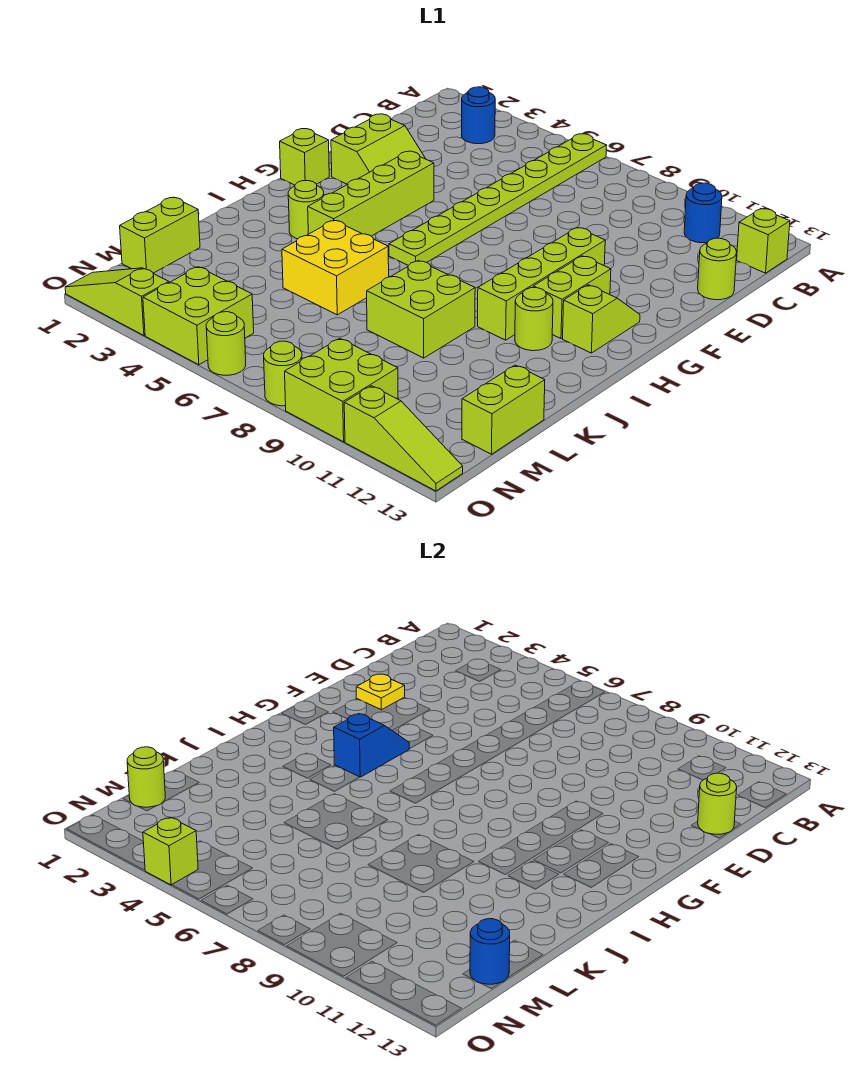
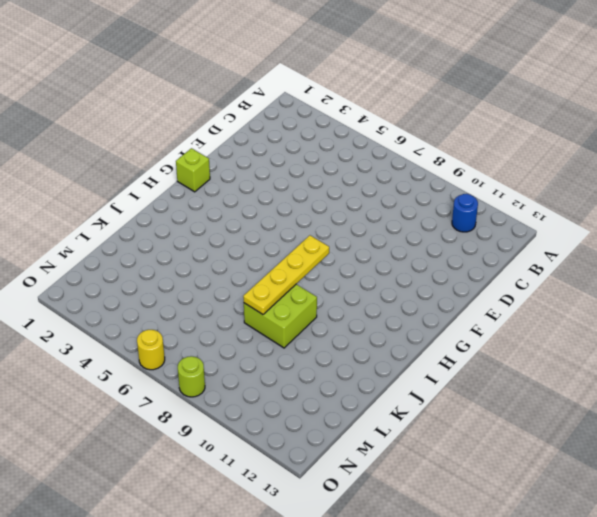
yellow plate H8:K8 level 2 -> none
yellow round brick O6 level 1 -> lime round brick O6 level 1
none -> lime plate A6:H6 level 1
none -> blue round brick B3 level 1
none -> lime brick B13 level 1

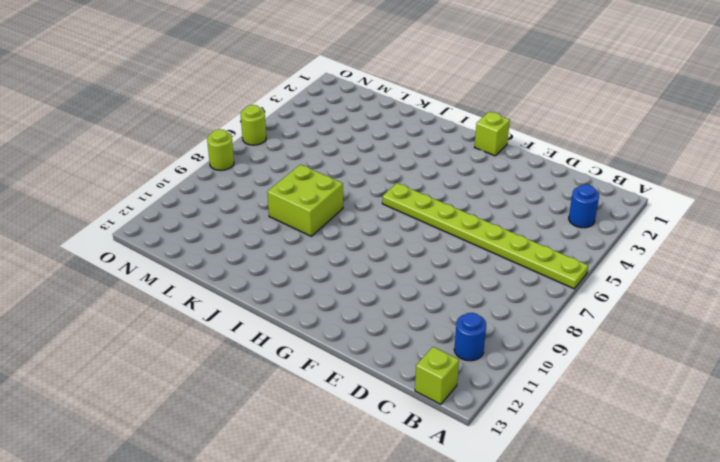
none -> lime round brick D13 level 1
none -> lime slope E2:F3 level 1 top 2
none -> lime brick F4:I4 level 1

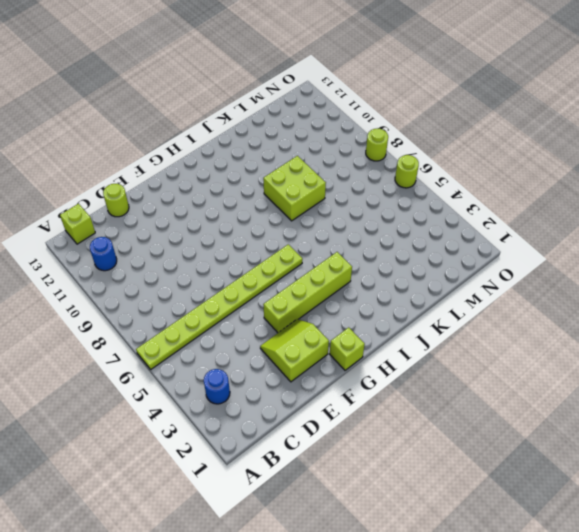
none -> lime brick F10:I10 level 1
none -> lime brick G11:H11 level 1
none -> lime slope G12:H12 level 1 top H

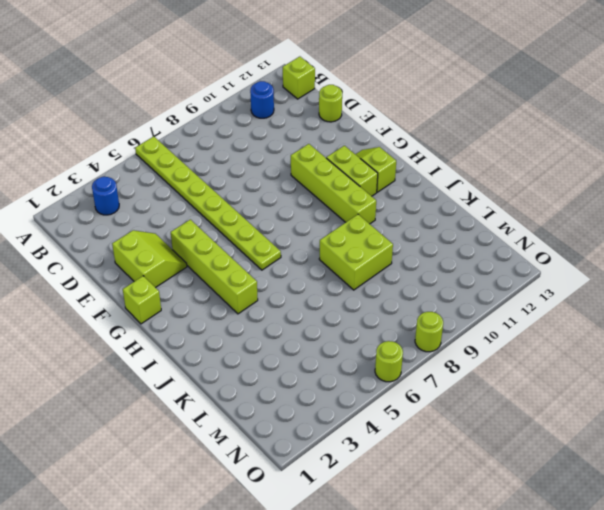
none -> lime round brick I3 level 1
none -> lime round brick I11 level 1
none -> yellow brick J5:K6 level 1

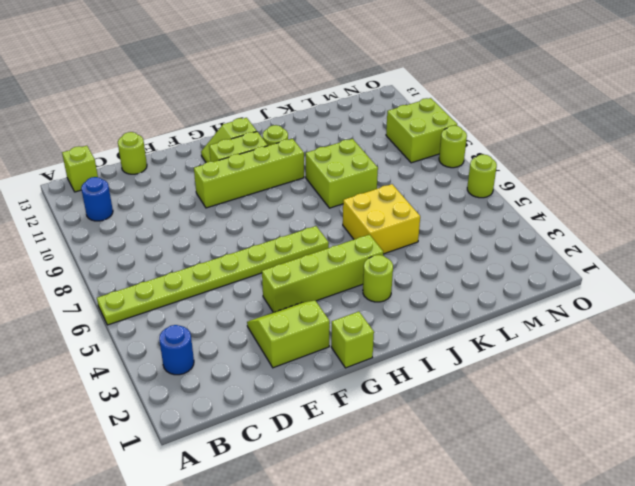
none -> lime brick L1:M1 level 1
none -> lime brick L13:M13 level 1
none -> lime brick N4:O5 level 1

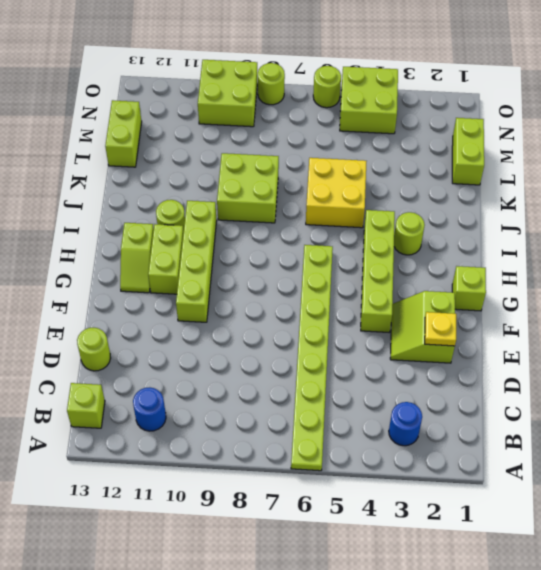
none -> lime slope O1:O3 level 1 top 3
none -> lime slope O11:O13 level 1 top 11
none -> lime round brick D13 level 2

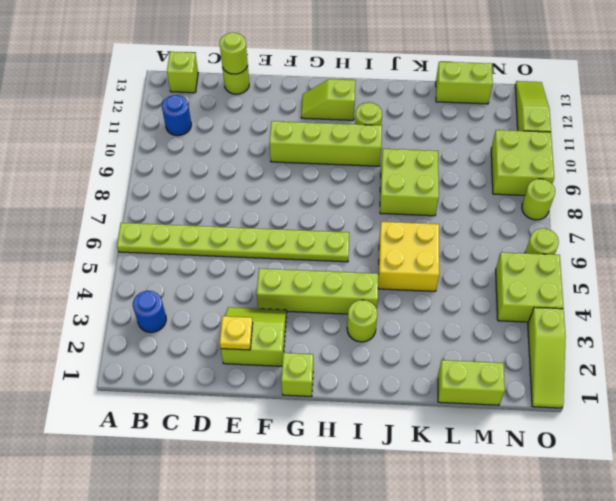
none -> lime brick G11:H11 level 1
none -> blue slope G4:H4 level 2 top H
none -> lime round brick M1 level 2

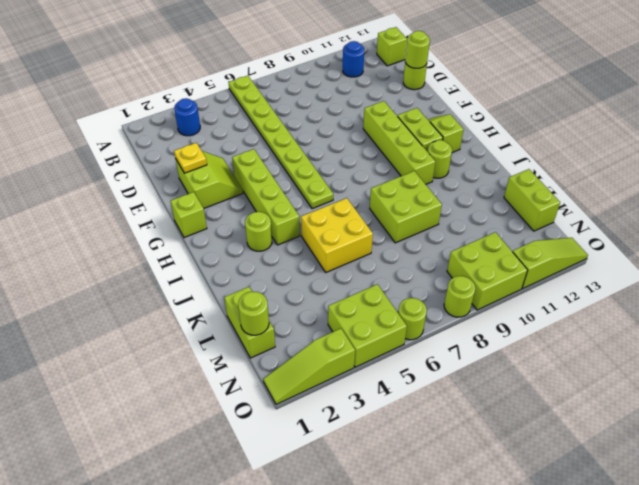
none -> blue slope G4:H4 level 2 top H
none -> blue round brick M13 level 2
none -> lime brick O4 level 2

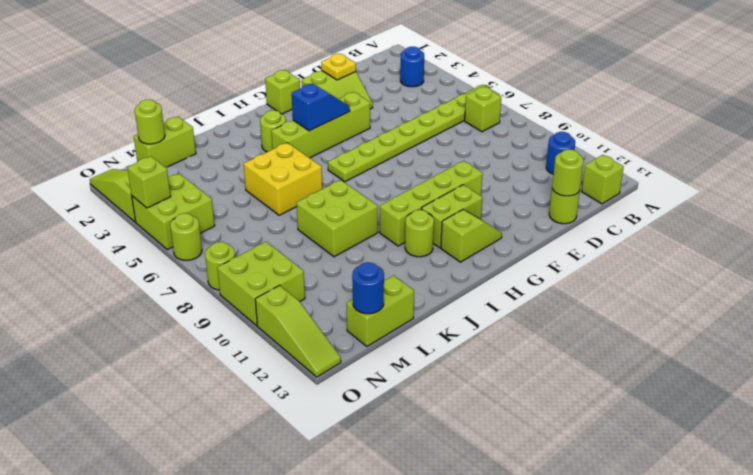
lime brick B7 level 1 -> none

